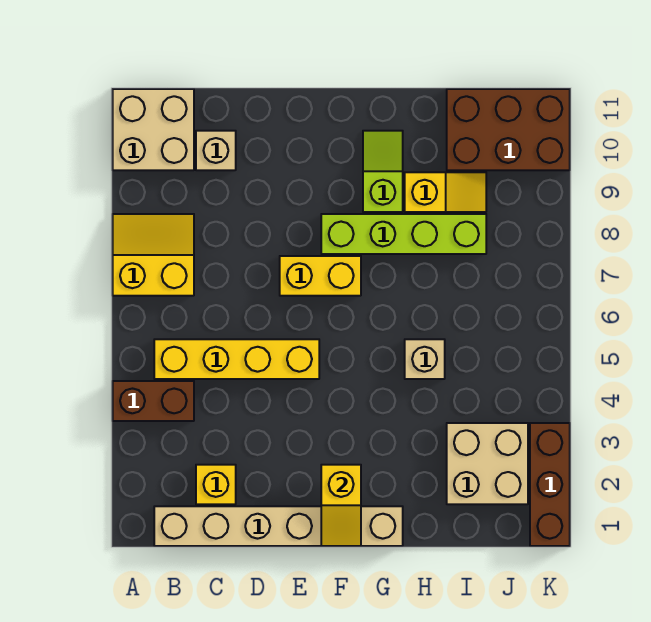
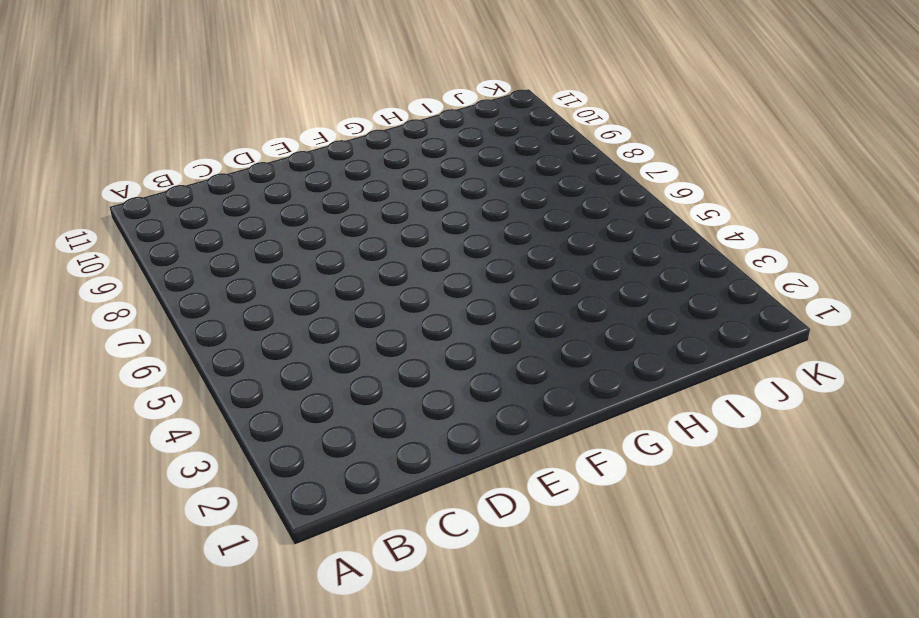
none -> brown brick A4:B4 level 1
none -> yellow slope A7:B8 level 1 top 7
none -> tan brick A10:B11 level 1

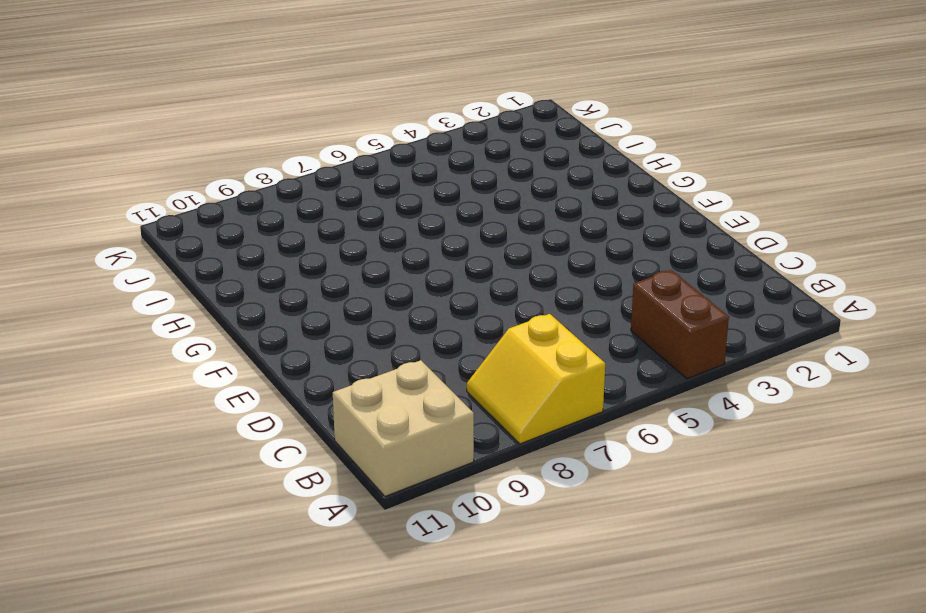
none -> tan brick B1:G1 level 1
none -> yellow brick B5:E5 level 1
none -> yellow brick C2 level 1

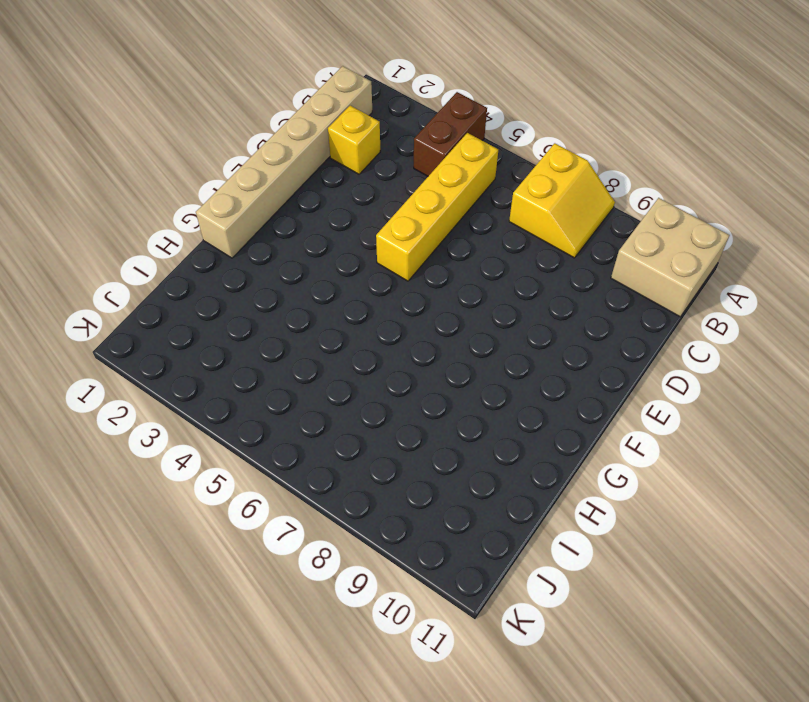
none -> tan brick C10 level 1
none -> yellow brick E7:F7 level 1
none -> lime brick F8:I8 level 1

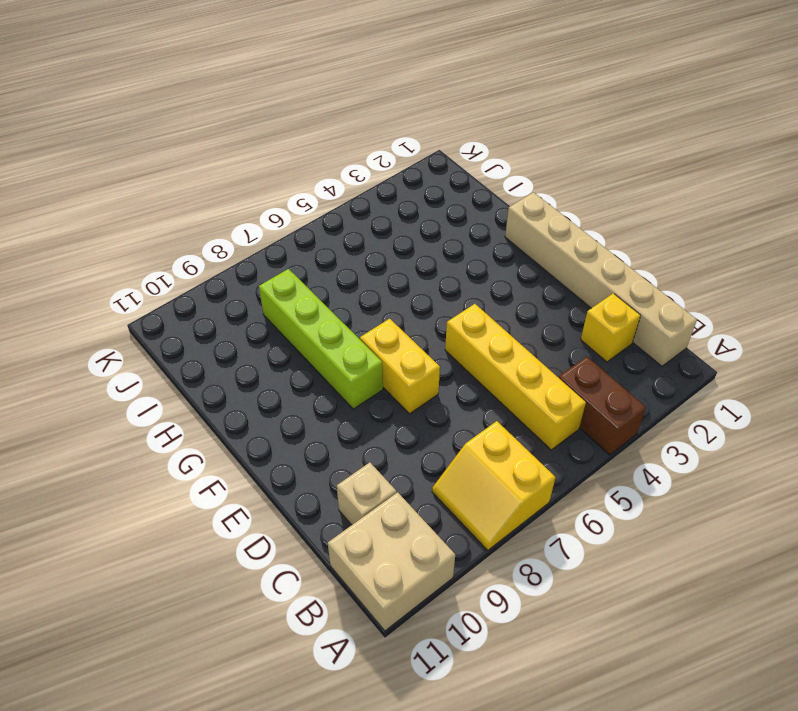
none -> lime slope G9:G10 level 1 top 9
none -> tan brick H5 level 1
none -> yellow slope H9:I9 level 1 top H

